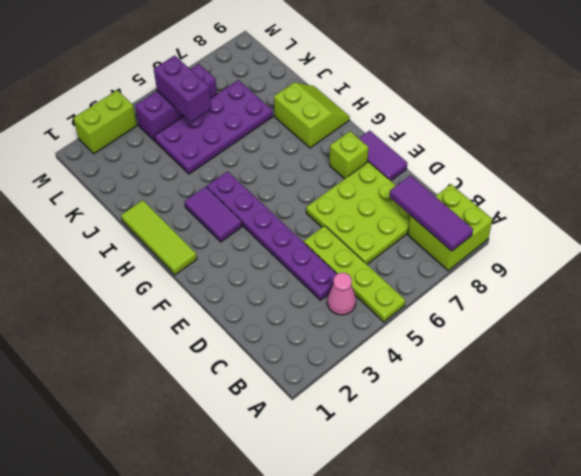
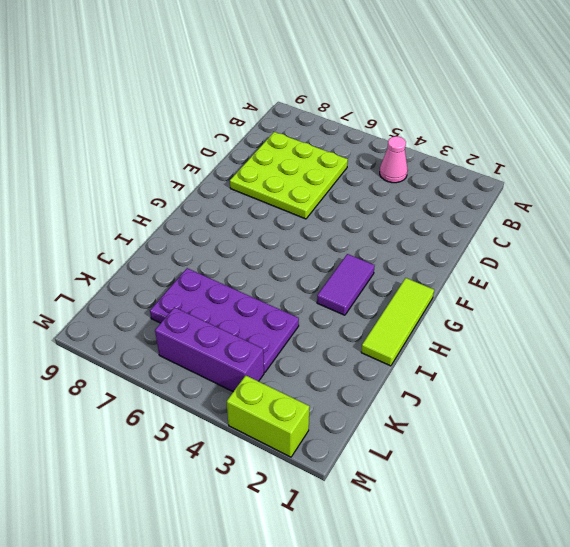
none -> lime plate A5:D5 level 1
none -> lime brick A8:B9 level 1
none -> purple plate C4:H4 level 1

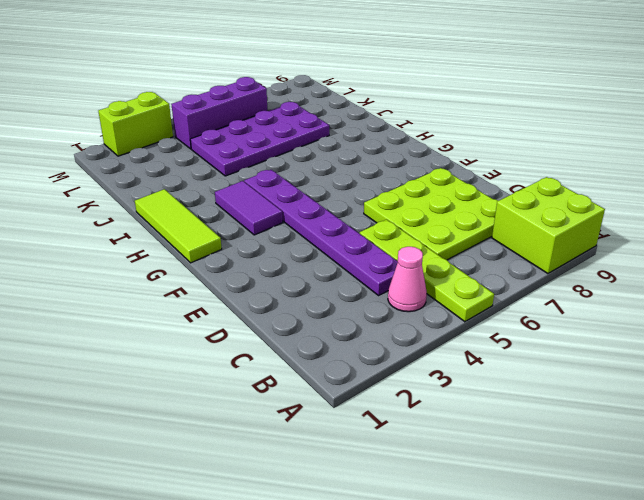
none -> purple tile E9:F9 level 1
none -> lime brick F8 level 1
none -> lime slope H8:I9 level 1 top 8

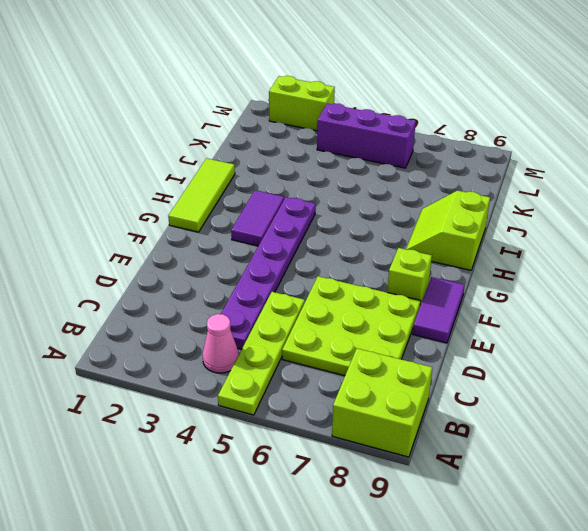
lime slope H8:I9 level 1 top 9 -> lime slope H8:I9 level 1 top 8
none -> purple plate J4:K7 level 1
none -> purple tile A8:C8 level 2
none -> purple brick K5:L5 level 2

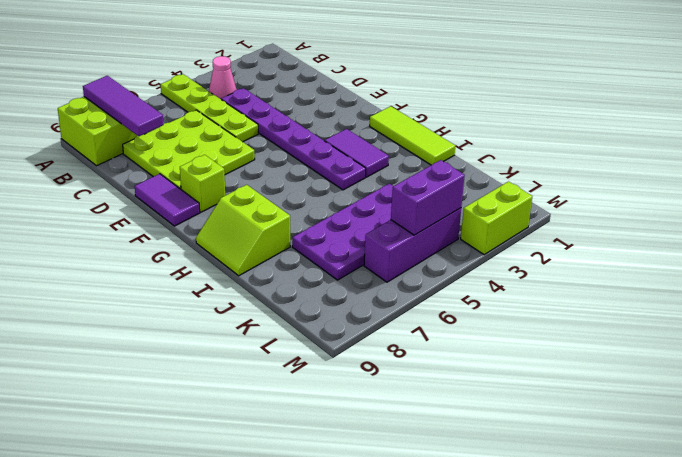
purple brick L4:L5 level 2 -> purple brick K5:L5 level 2

